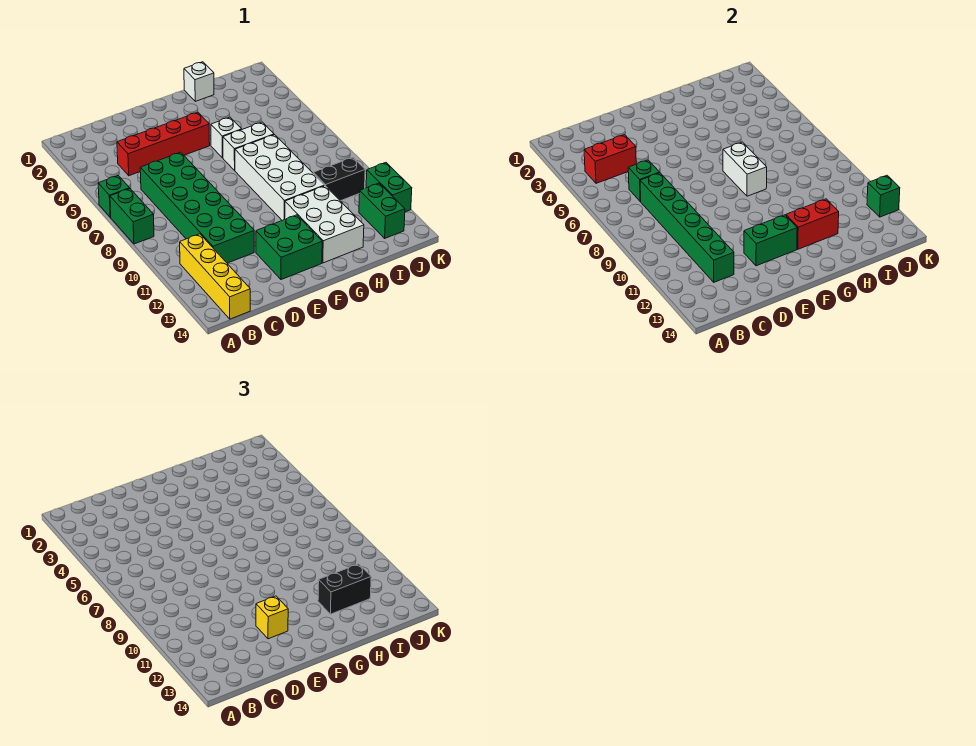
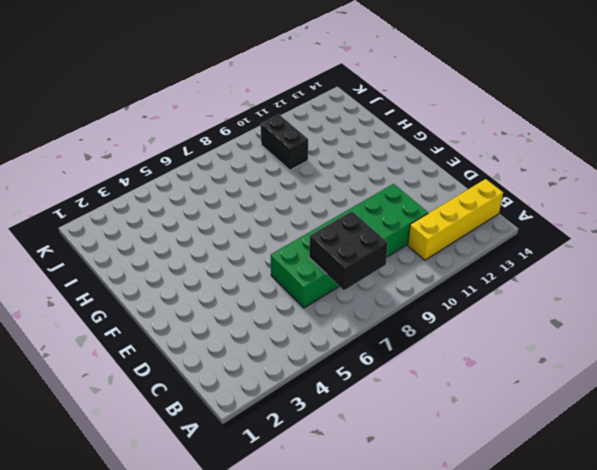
black brick B7:C8 level 2 -> green brick C7:C12 level 2
none -> green brick A6 level 1
none -> green brick A7:A8 level 1
none -> red brick C4:F4 level 1

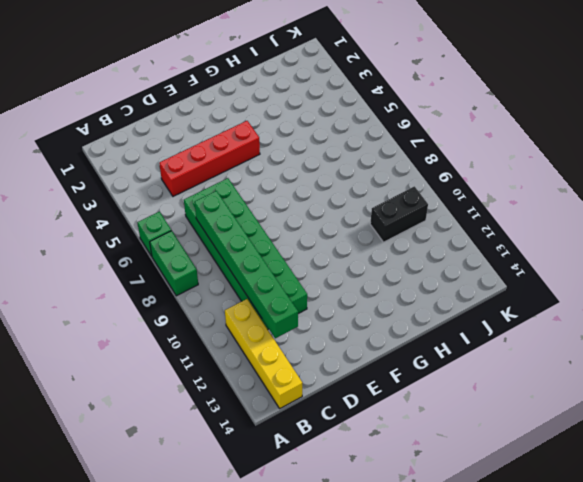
none -> green brick E12:F13 level 1
none -> white brick G5 level 1
none -> white brick G6:H6 level 1

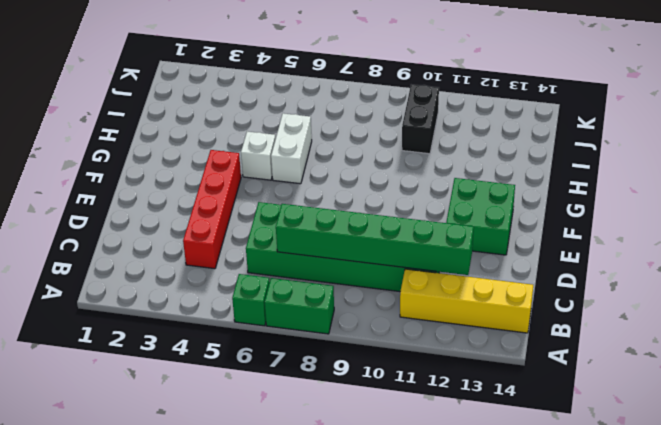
none -> white brick G7:H10 level 1
none -> white brick G11:H13 level 1
none -> white brick H1 level 1

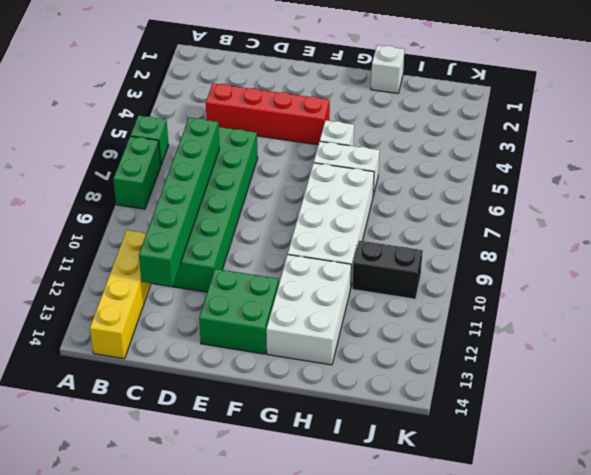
none -> green brick J12:J13 level 1
none -> green brick K11:K12 level 1
none -> red brick B4:C4 level 2

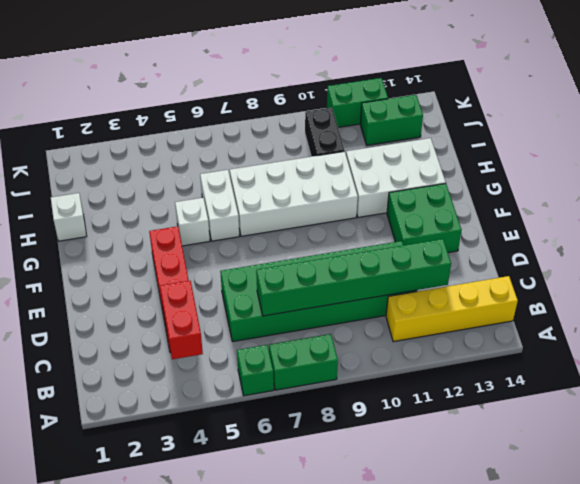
none -> green brick C6 level 2
none -> green brick E12:F12 level 2
none -> white brick G7:G8 level 2

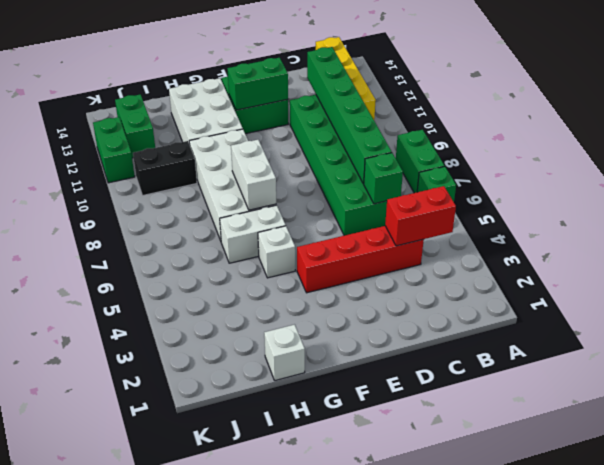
none -> red brick G12:H12 level 2
none -> green brick K12 level 2
none -> yellow brick E12 level 3

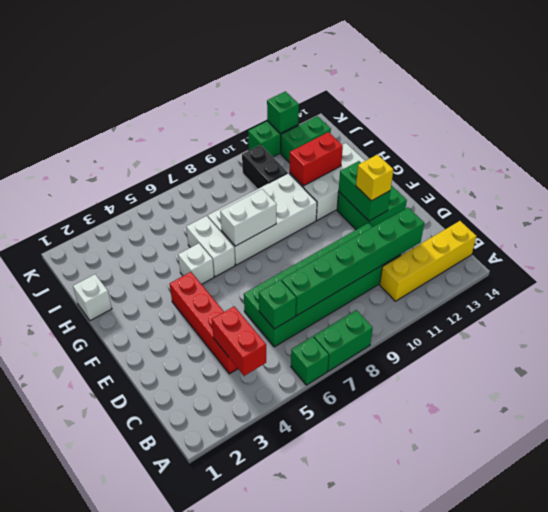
red brick H11:H12 level 2 -> red brick G12:H12 level 2
none -> black brick H12:I12 level 3

